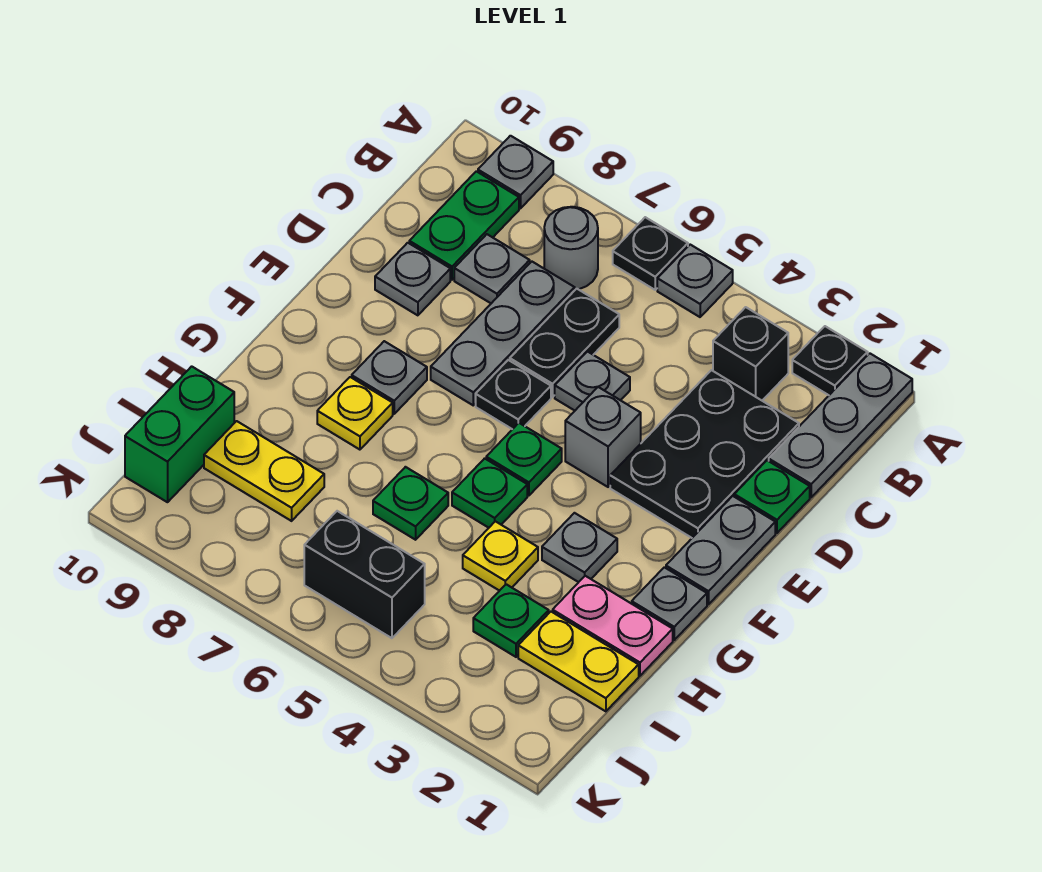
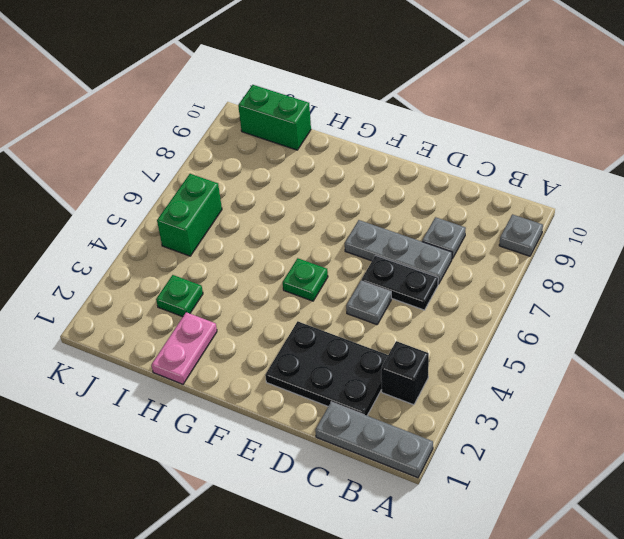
green brick J5:J6 level 1 -> black brick J5:J6 level 1
none -> black plate A2 level 1
none -> grey plate A5 level 1
none -> black plate A6 level 1
none -> grey round brick B7 level 1

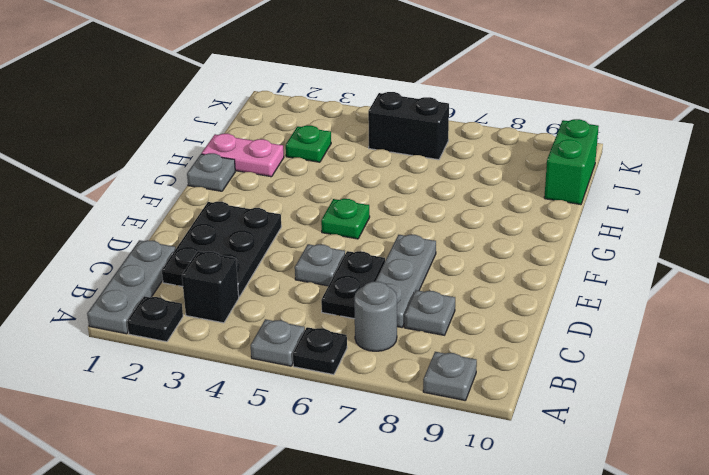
none -> green plate B9:C9 level 1
none -> green plate D1 level 1
none -> grey plate D9 level 1
none -> grey plate E1:F1 level 1

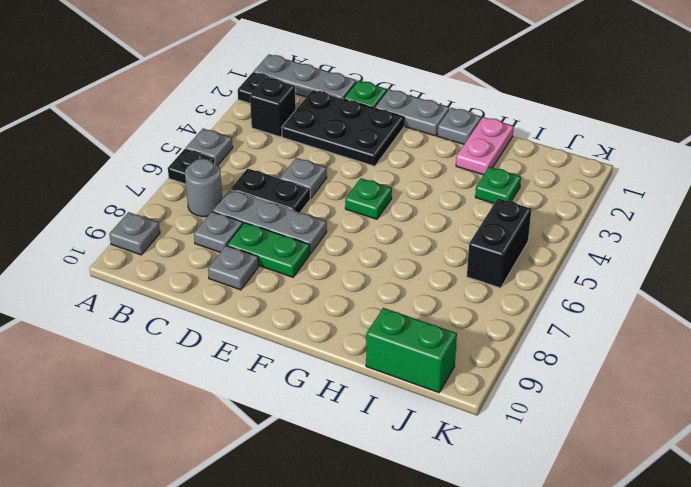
green plate D8:E8 level 1 -> green plate B9:C9 level 1
none -> grey brick E4 level 1
none -> black plate E6 level 1
none -> grey plate F8 level 1
none -> grey plate G3 level 1

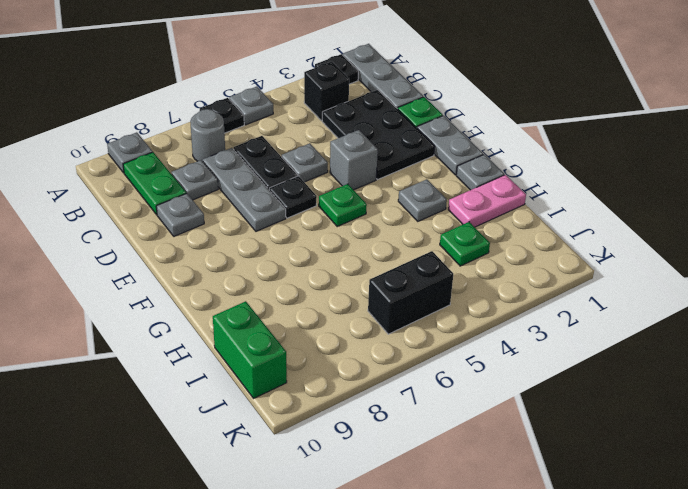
none -> grey plate F8 level 1
none -> green plate G5 level 1
none -> yellow plate G8 level 1
none -> yellow plate H4 level 1

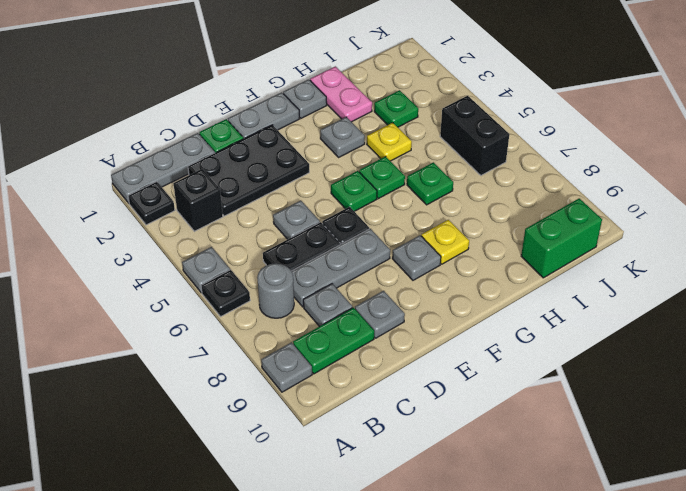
none -> grey brick E4 level 1
none -> yellow plate I1:I2 level 1
none -> yellow plate I8:I9 level 1

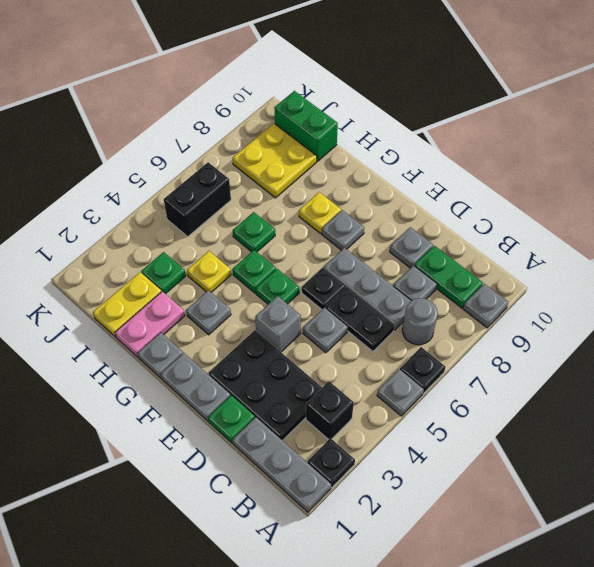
yellow plate I8:J9 level 1 -> yellow plate I8:I9 level 1

